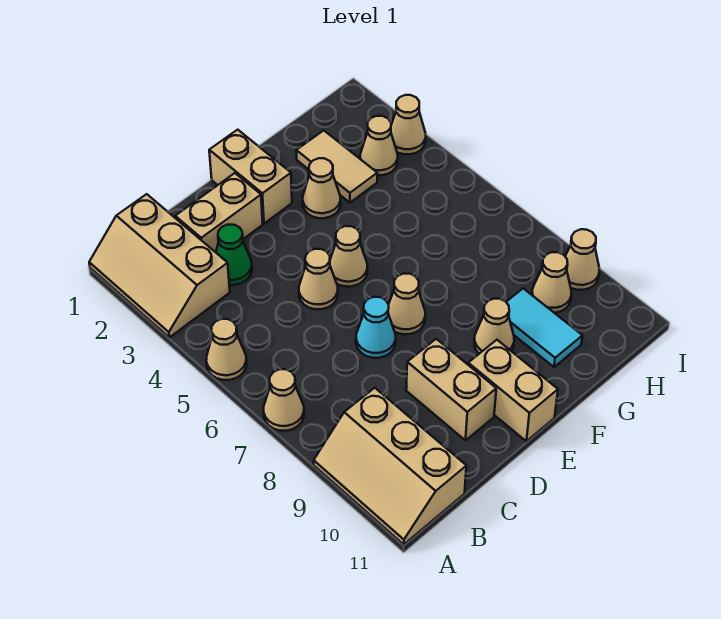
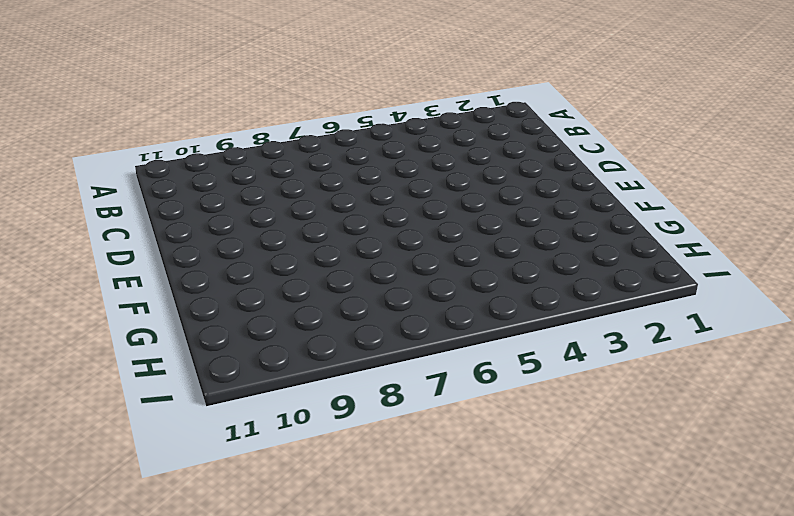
none -> tan slope A1:B3 level 1 top B
none -> tan cone A5 level 1
none -> tan cone A7 level 1

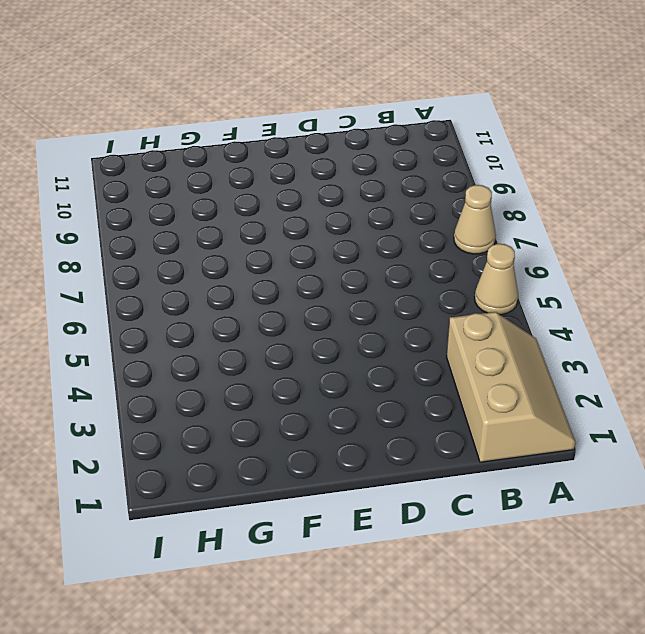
none -> tan slope A9:B11 level 1 top B
none -> tan brick C2:D2 level 1
none -> green cone C3 level 1

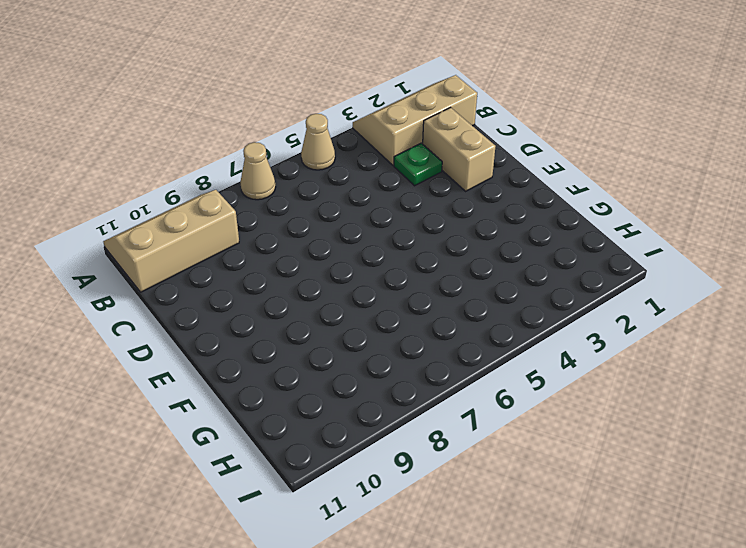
green plate C3 level 1 -> green cone C3 level 1
none -> tan cone D5 level 1
none -> cyan cone D7 level 1
none -> tan brick D9:D10 level 1

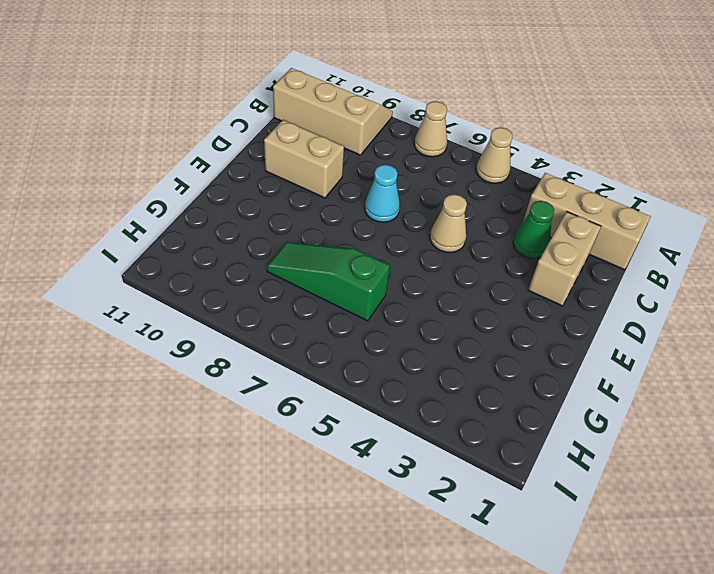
green slope G6:G8 level 1 top 6 -> none
none -> tan brick E1:E2 level 1
none -> tan cone E5 level 1
none -> tan cone E7 level 1

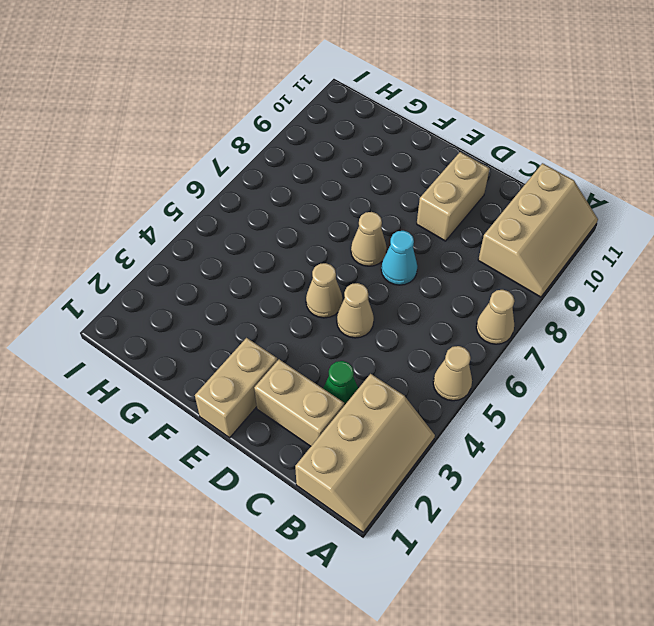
none -> tan brick E10:E11 level 1
none -> tan cone F3 level 1
none -> tan cone F9 level 1

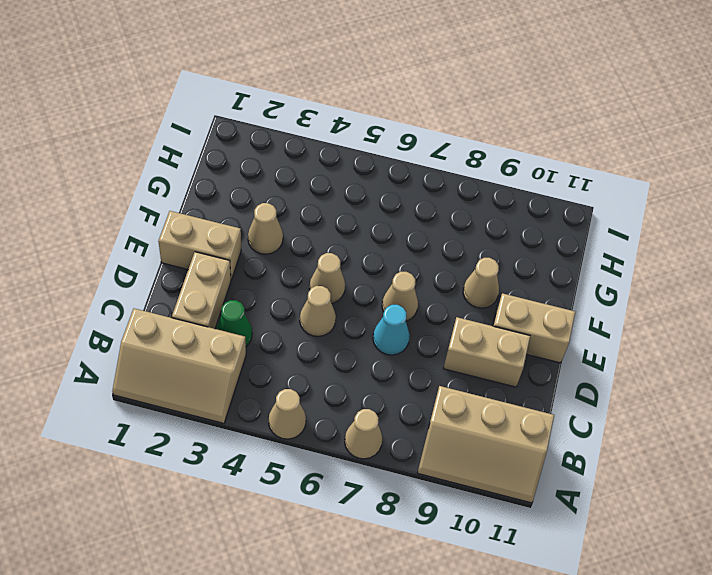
none -> tan tile G2:G3 level 1
none -> cyan tile G9:G10 level 1
none -> tan cone H3 level 1

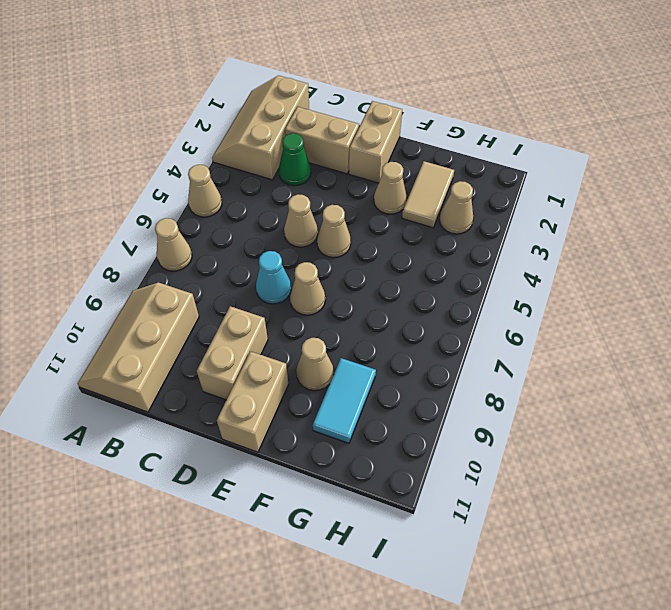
none -> tan cone H9 level 1
none -> tan cone I3 level 1
none -> tan cone I9 level 1

